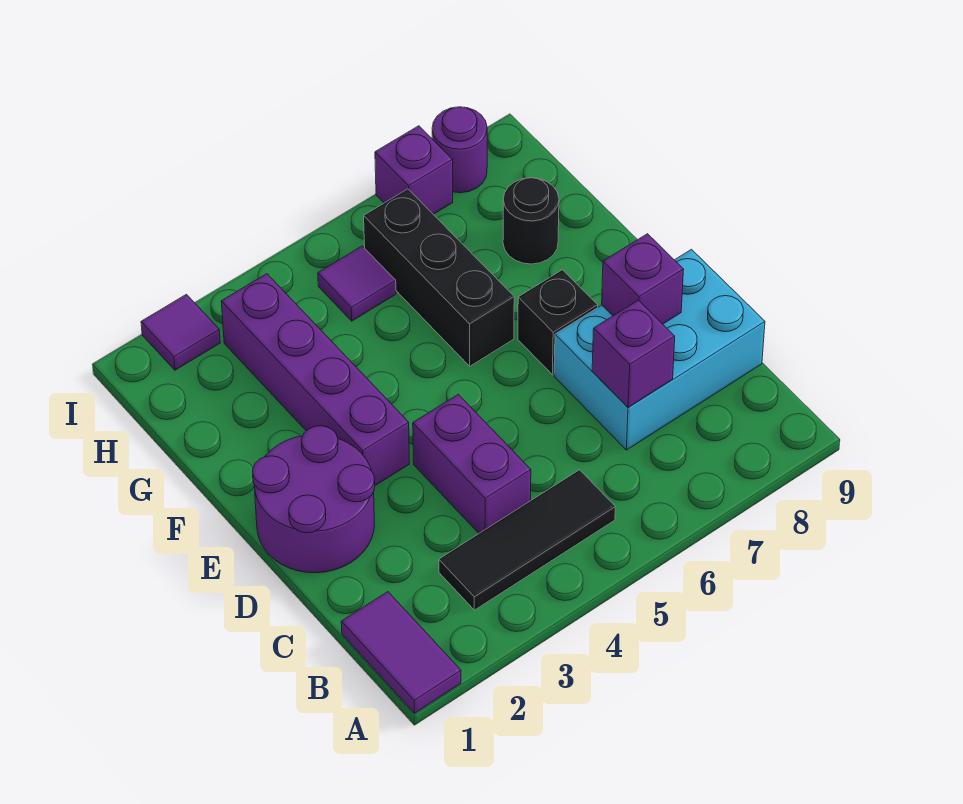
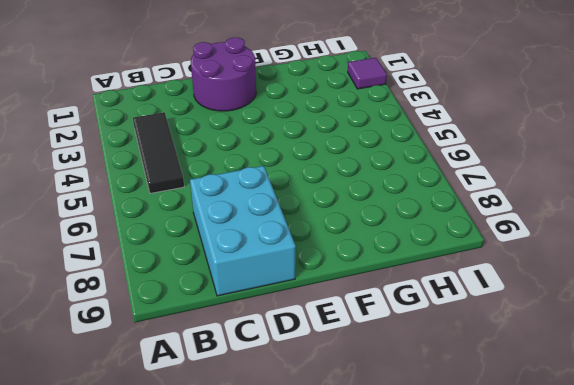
none -> purple tile A1:B1 level 1
none -> purple brick C4:D4 level 1
none -> purple brick E3:H3 level 1

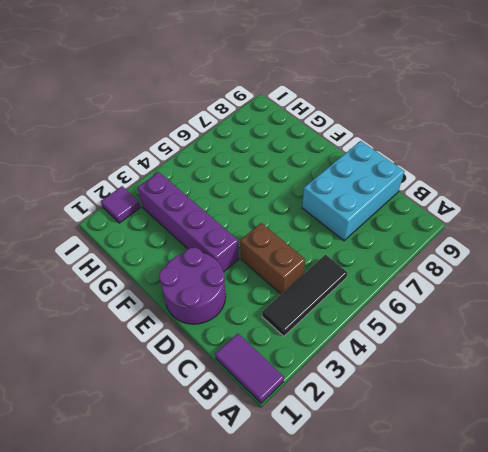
brown brick C4:D4 level 1 -> purple brick C4:D4 level 1
none -> black brick E7 level 1
none -> black brick F6:H6 level 1
none -> black round brick G8 level 1

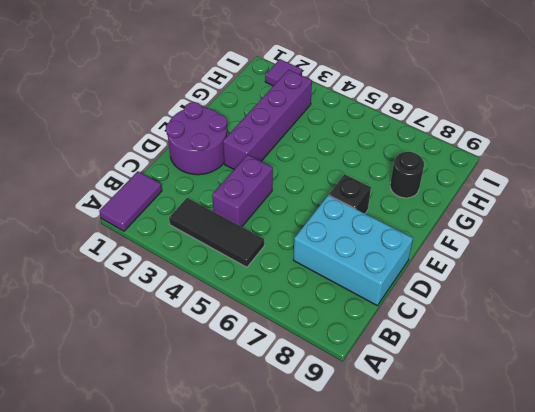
none -> black brick F6:H6 level 1
none -> purple tile H5 level 1
none -> purple brick I7 level 1

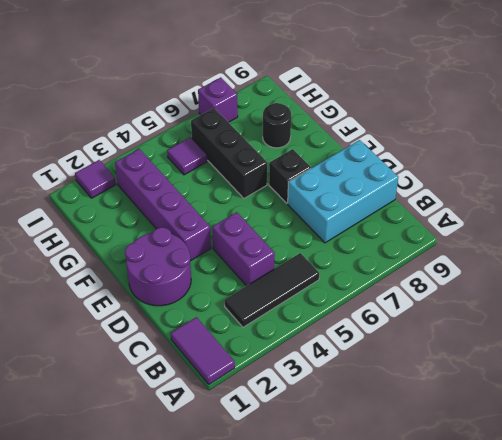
none -> purple round brick I8 level 1
none -> purple brick C7 level 2
none -> purple brick D8 level 2

